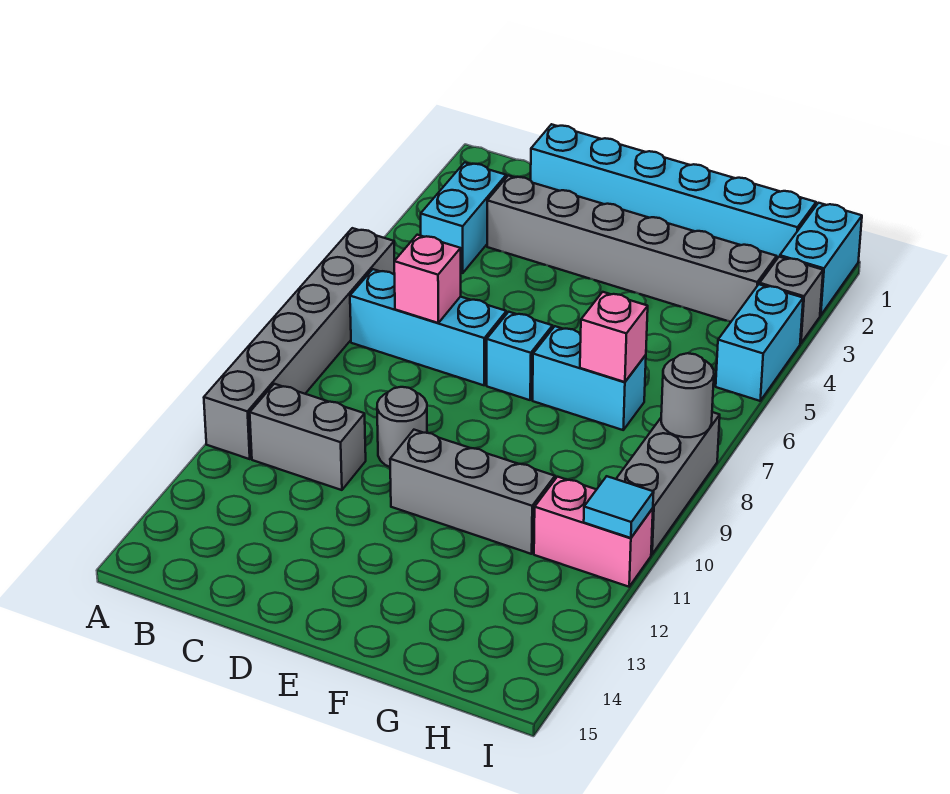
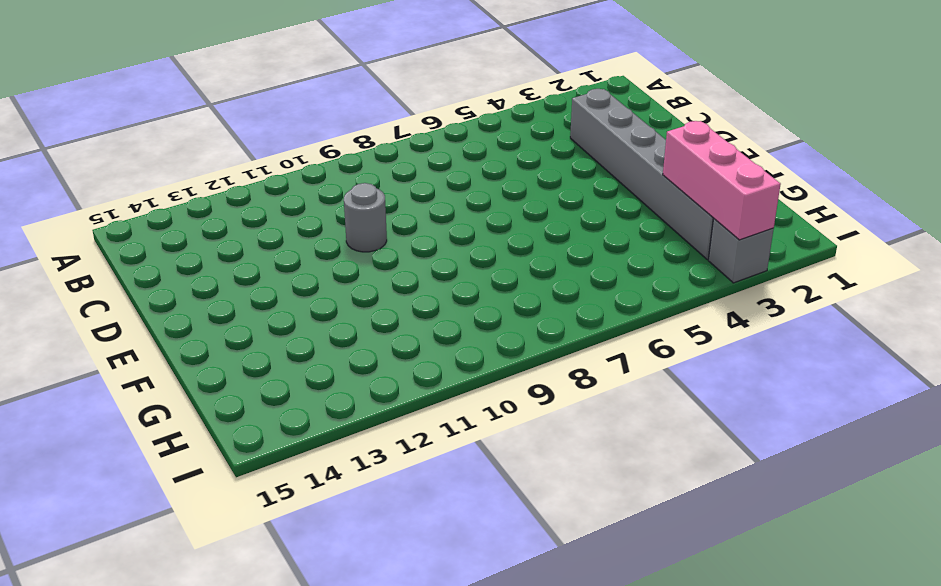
pink brick G3:I3 level 2 -> none
none -> grey brick A6:A11 level 1
none -> cyan brick B3:B4 level 1
none -> cyan brick B7:D7 level 1

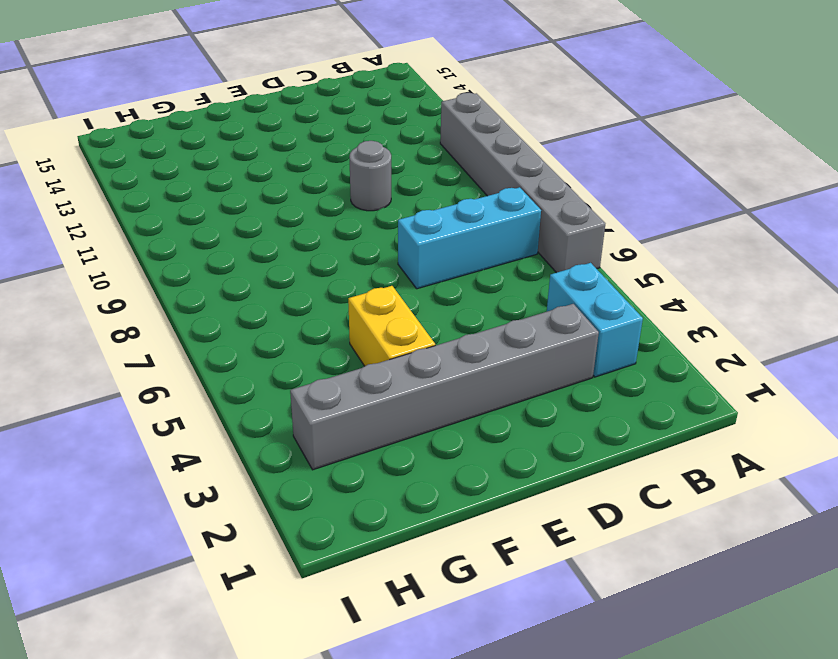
yellow brick F4:F5 level 1 -> none
none -> grey brick B11:C11 level 1
none -> cyan brick C1:H1 level 1
none -> cyan brick E7 level 1

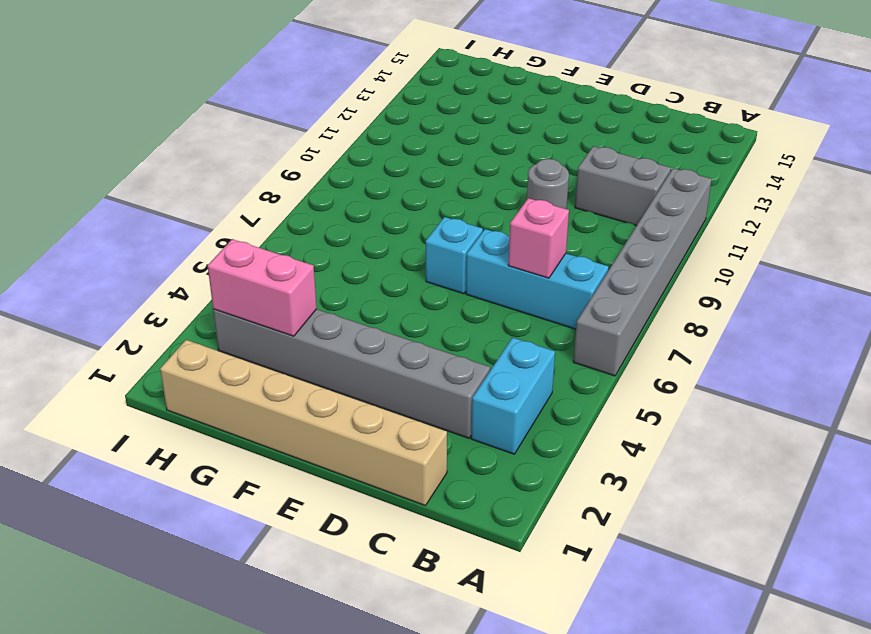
tan brick C1:H1 level 1 -> cyan brick C1:H1 level 1
pink brick G3:H3 level 2 -> pink brick H11:I11 level 1
none -> grey brick E11:G11 level 1
none -> cyan brick F7:G7 level 1
none -> cyan brick I1:I2 level 1

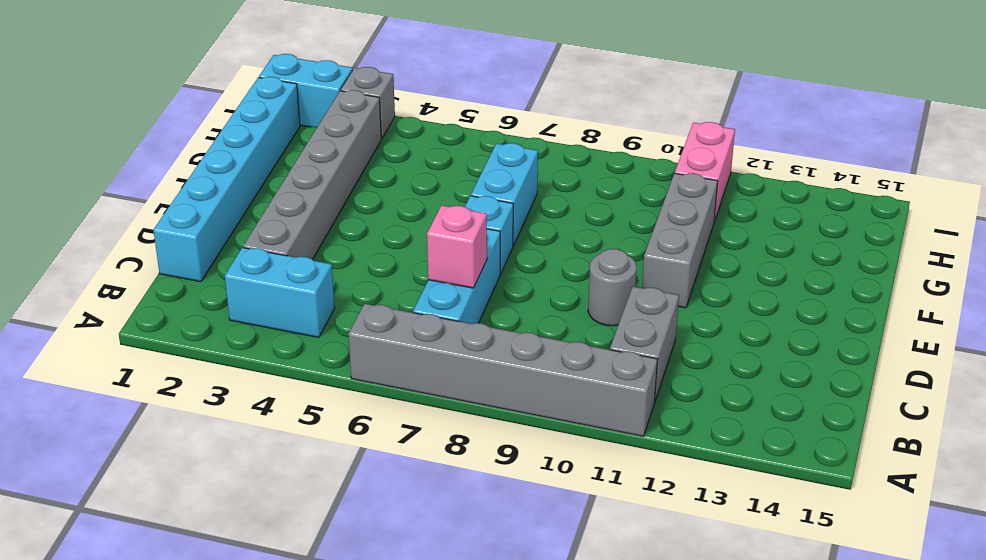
none -> cyan brick I4:I5 level 1
none -> grey brick I8:I10 level 1
none -> pink brick G7 level 2

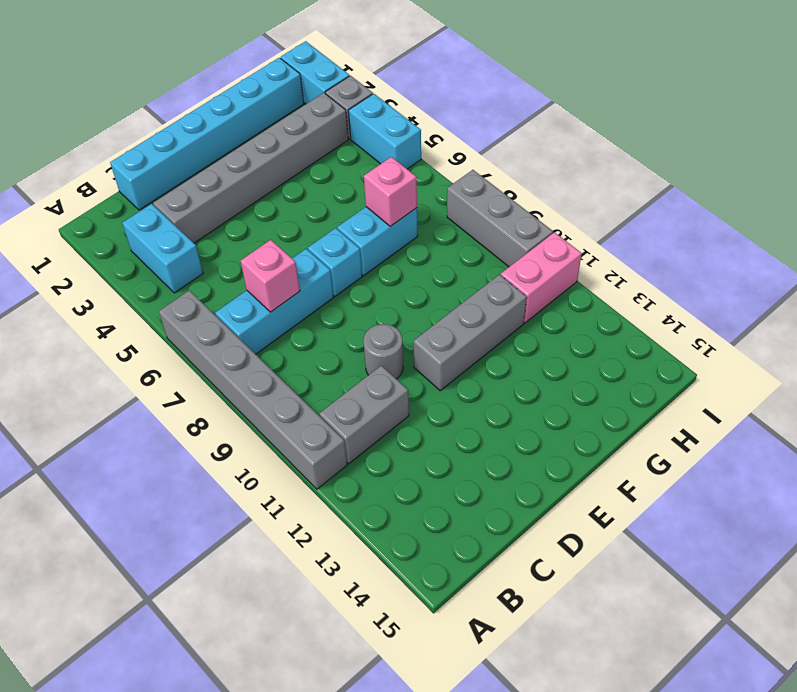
none -> grey round brick I8 level 2
none -> cyan tile I11 level 2

